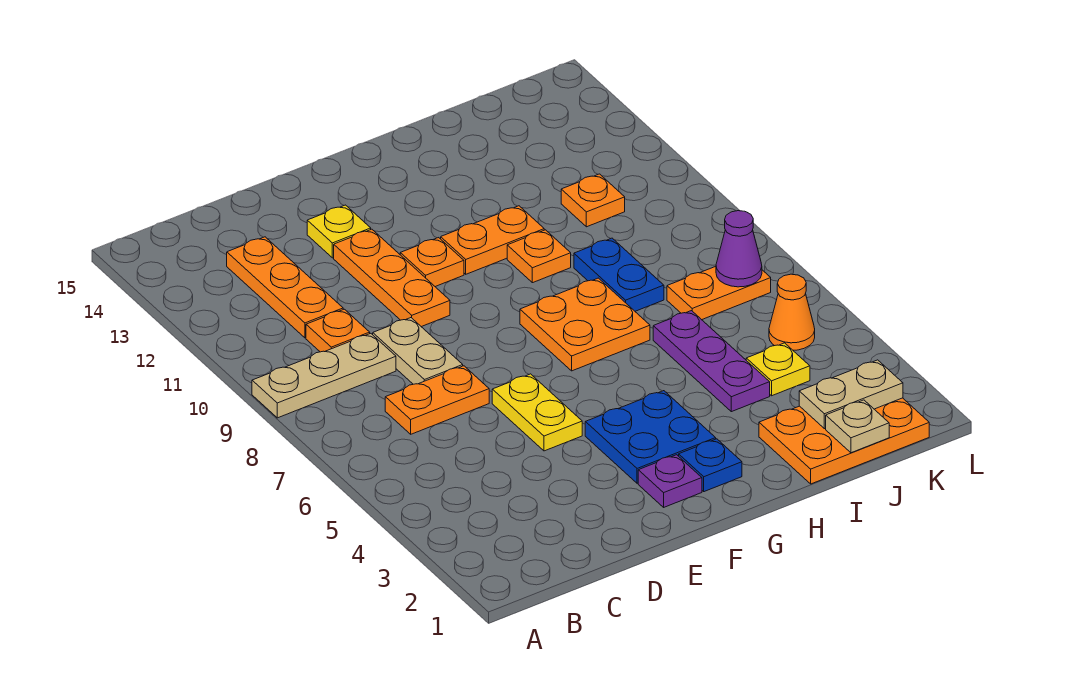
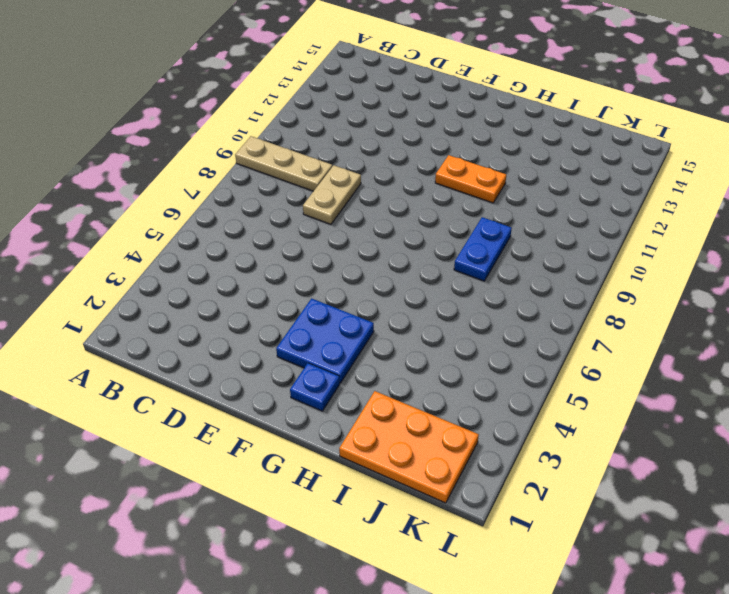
none -> orange plate C7:D7 level 1
none -> orange plate C10 level 1
none -> orange plate C11:C13 level 1

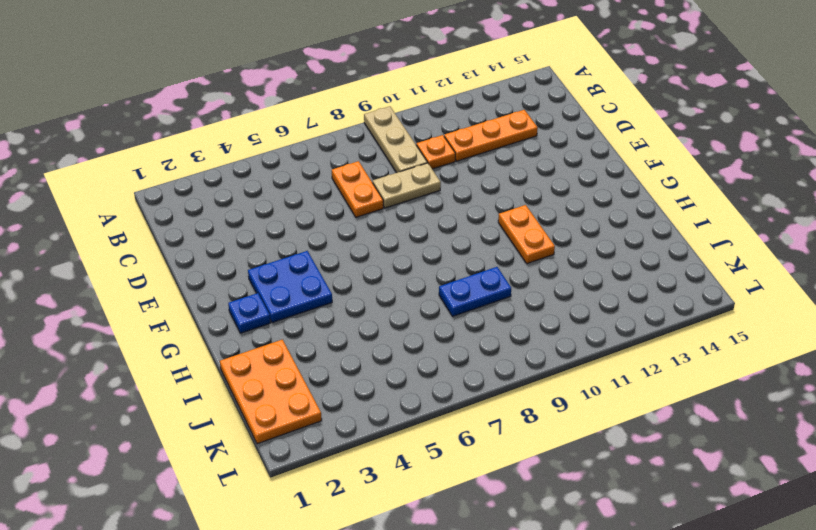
none -> yellow plate E5:E6 level 1
none -> orange plate E10:E12 level 1
none -> yellow plate E13 level 1

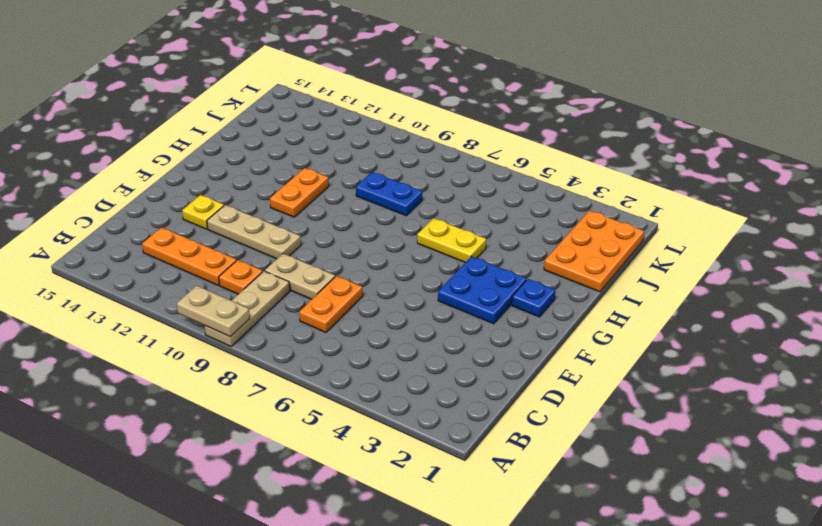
tan plate A9:A10 level 2 -> tan plate J2:K2 level 2
tan plate E10:E12 level 1 -> orange plate E10:E12 level 1
yellow plate H5:H6 level 1 -> yellow plate E5:E6 level 1
none -> purple plate F2 level 1
none -> orange plate F11 level 1
none -> orange plate G7:H8 level 1

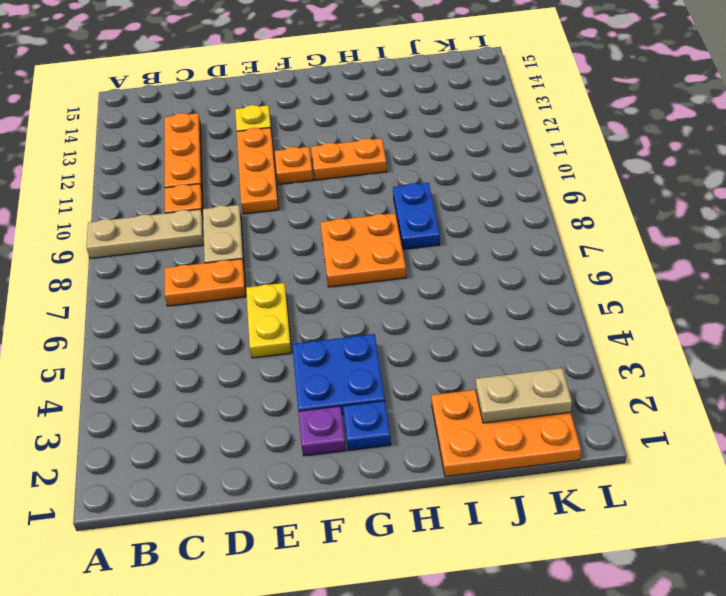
none -> orange plate H10 level 1
none -> purple plate I4:I6 level 1
none -> yellow plate J4 level 1

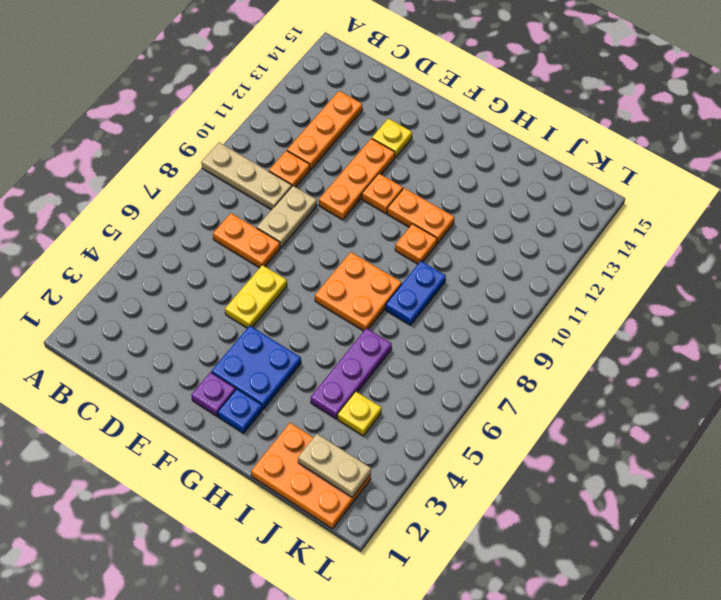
none -> orange plate J7:K7 level 1
none -> orange plate J11 level 1
none -> orange cone K5 level 1

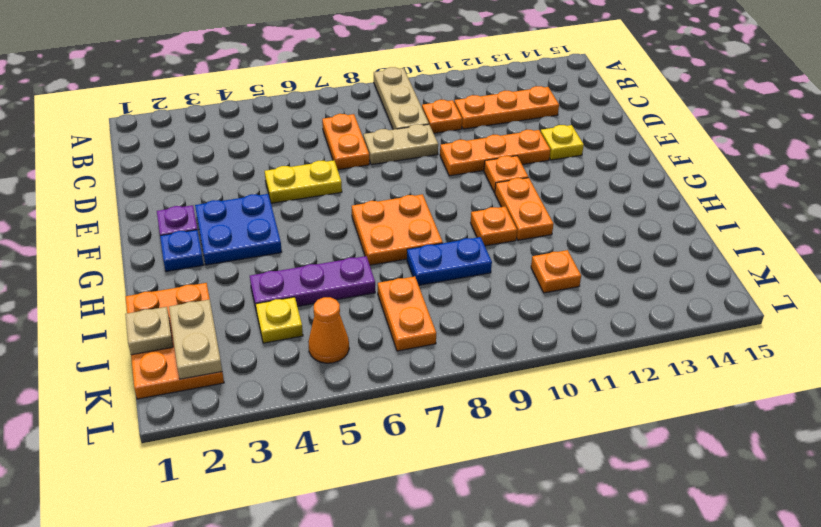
none -> purple cone K7 level 2

